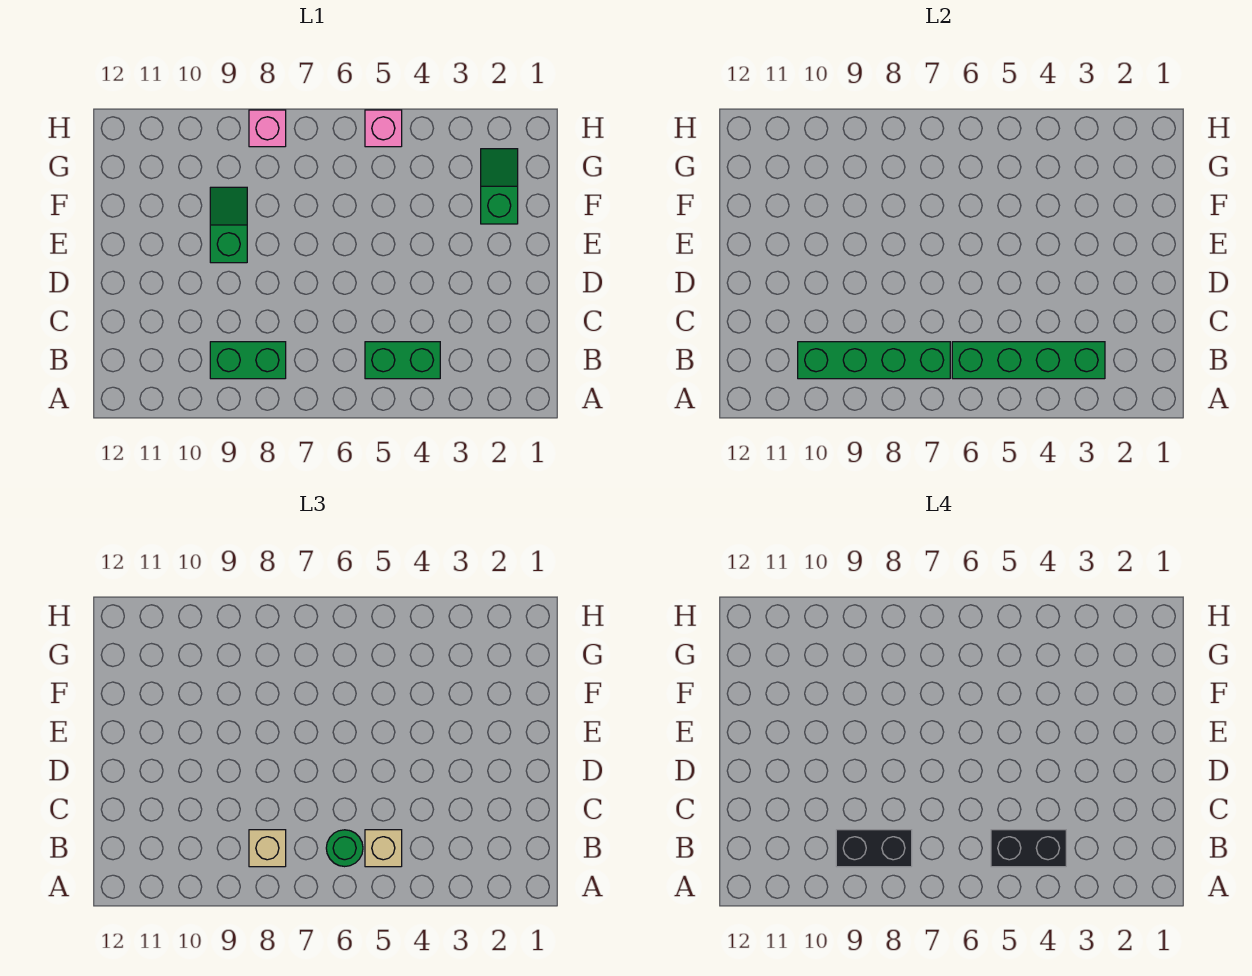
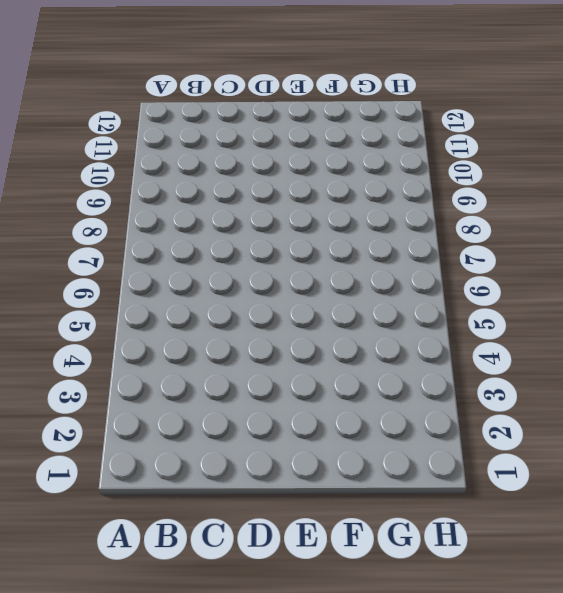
none -> green brick B4:B5 level 1
none -> green brick B8:B9 level 1
none -> green slope E9:F9 level 1 top E

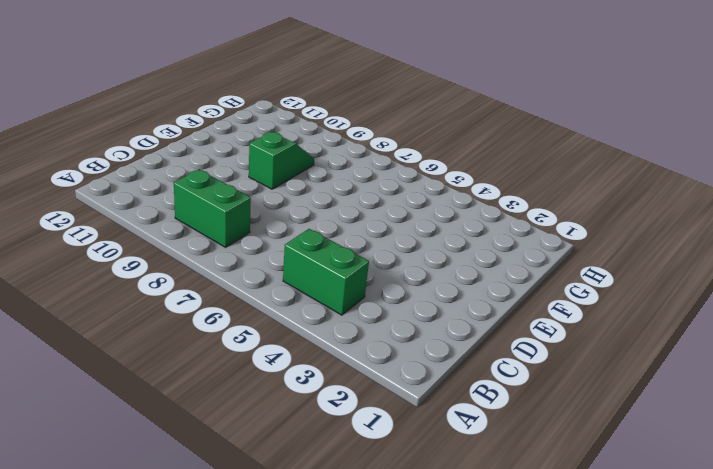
none -> green slope F2:G2 level 1 top F
none -> pink brick H5 level 1
none -> pink brick H8 level 1

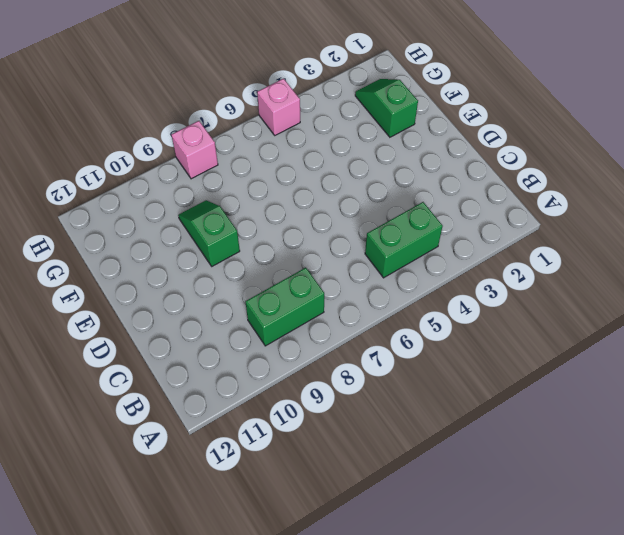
none -> green brick B3:B6 level 2
none -> green brick B7:B10 level 2
none -> tan brick B5 level 3

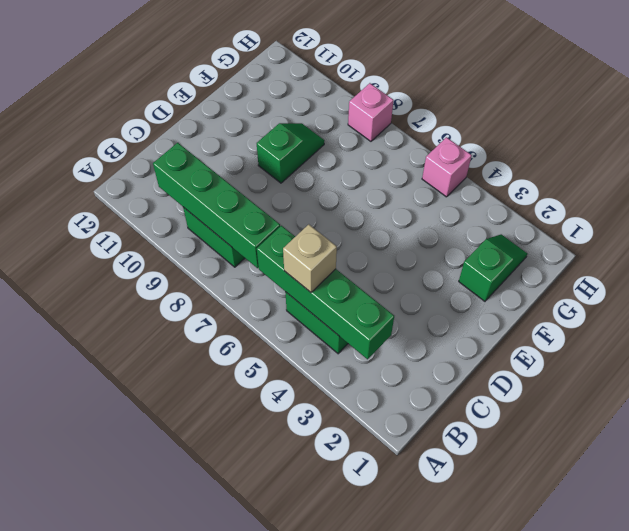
none -> green round brick B6 level 3
none -> tan brick B8 level 3
none -> black brick B4:B5 level 4

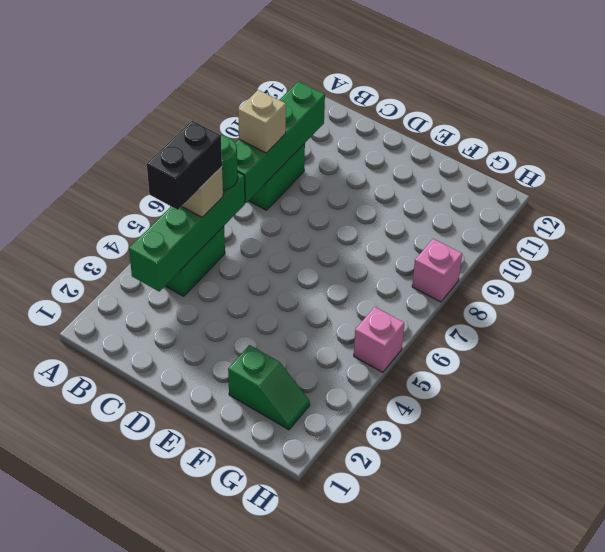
none -> green slope E9:F9 level 1 top E
none -> black brick B8:B9 level 4

